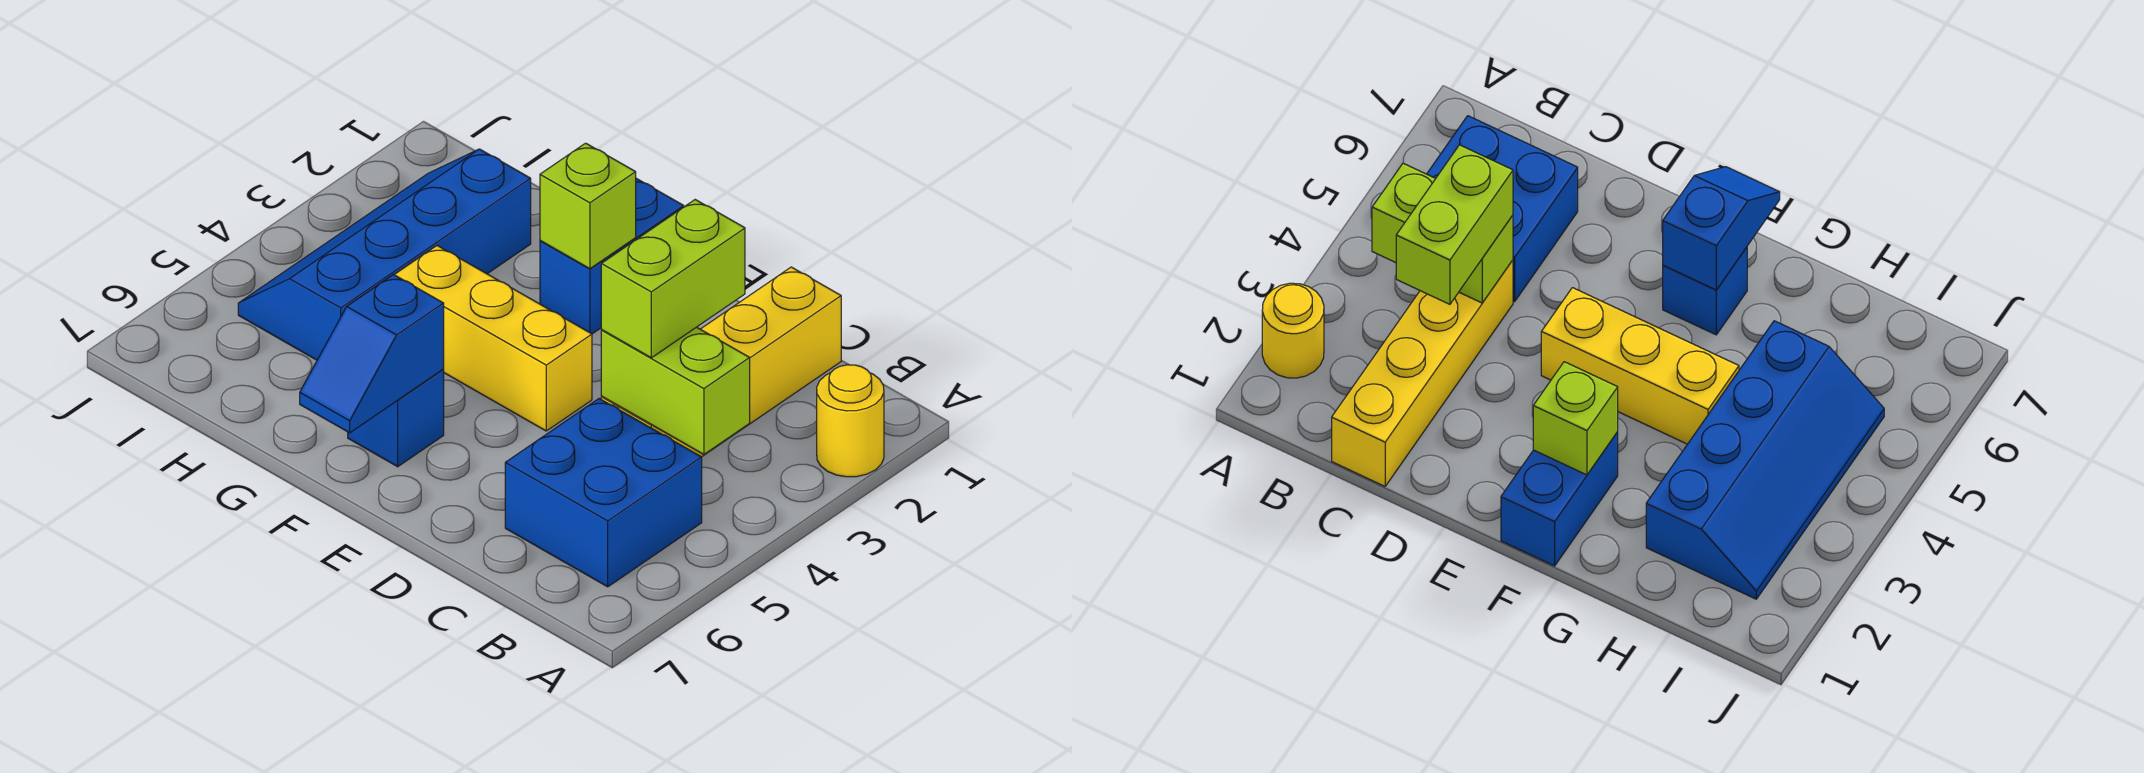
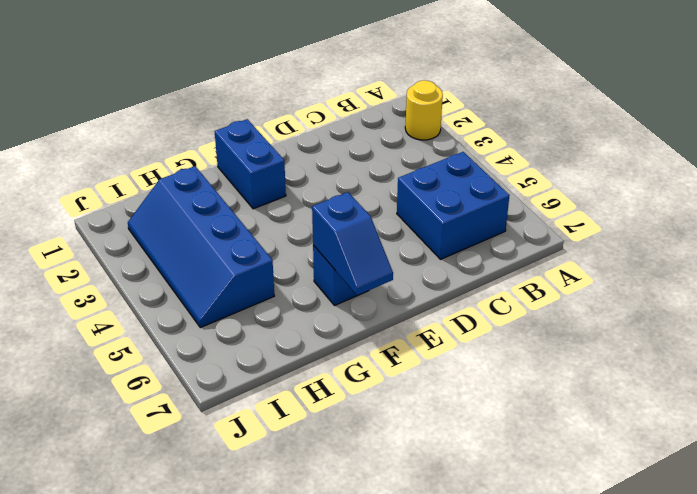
none -> yellow brick C1:C4 level 1
none -> yellow brick E4:G4 level 1

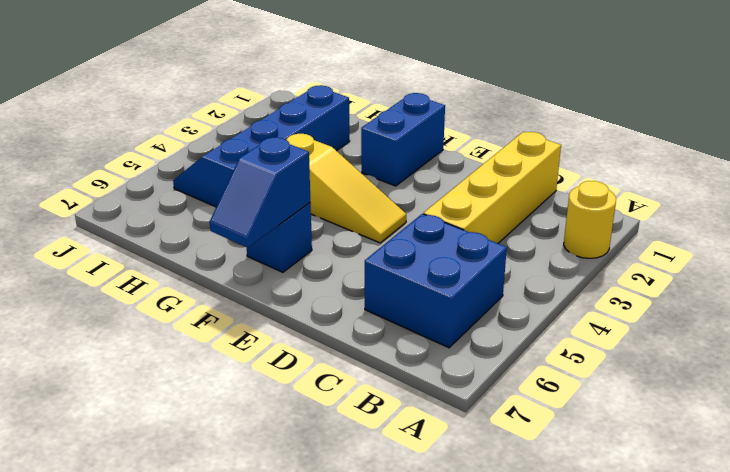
yellow slope E4:G4 level 1 top G -> yellow brick E4:G4 level 1
none -> lime brick B4:C4 level 2
none -> lime brick F2 level 2

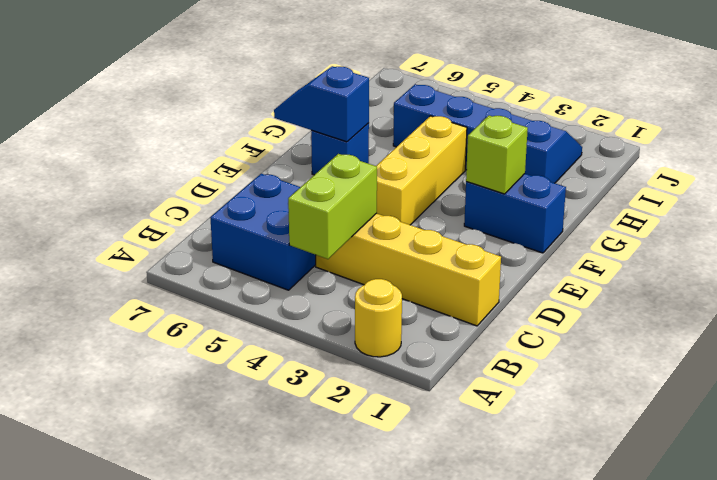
none -> lime brick C3:C4 level 3

